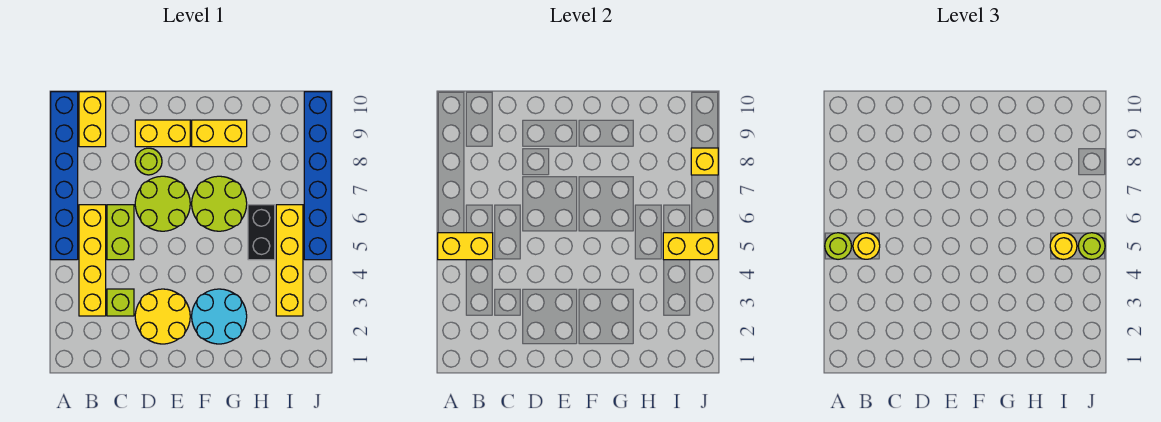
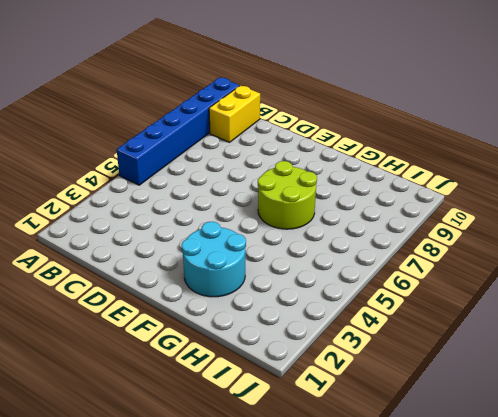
none -> yellow brick B3:B6 level 1
none -> lime brick C3 level 1
none -> lime brick C5:C6 level 1

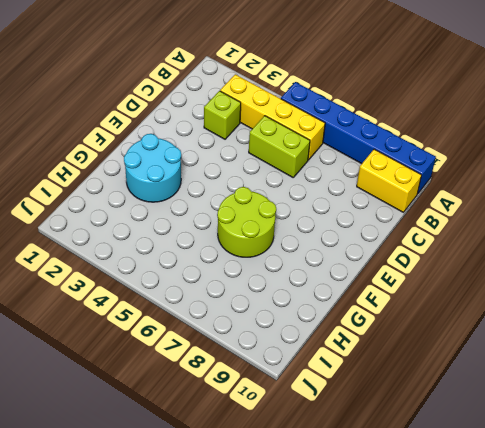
none -> yellow round brick D2:E3 level 1
none -> lime round brick D6:E7 level 1
none -> lime round brick D8 level 1

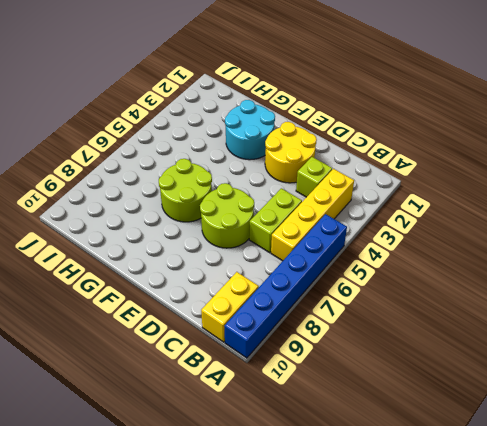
none -> lime round brick D8 level 1
none -> yellow brick D9:E9 level 1
none -> yellow brick F9:G9 level 1

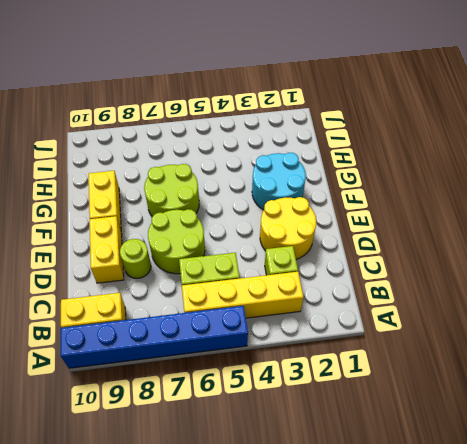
none -> black brick H5:H6 level 1
none -> yellow brick I3:I6 level 1
none -> blue brick J5:J10 level 1

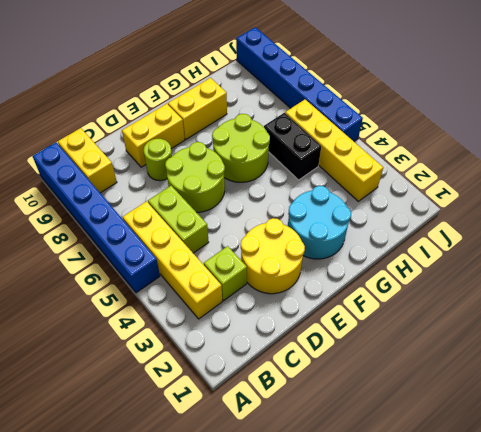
none -> yellow brick A5:B5 level 2
none -> yellow brick I5:J5 level 2
none -> yellow brick J8 level 2

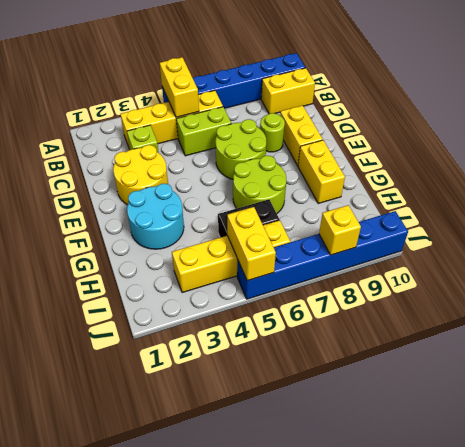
none -> lime round brick A5 level 3
none -> yellow round brick B5 level 3
none -> yellow round brick I5 level 3

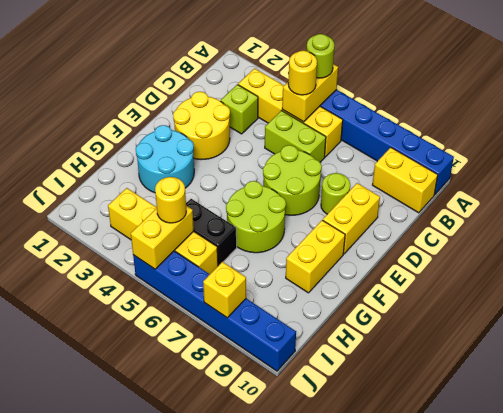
none -> lime round brick J5 level 3

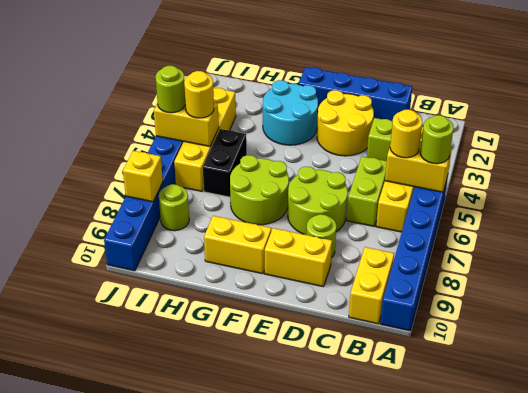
blue brick C1:F1 level 1 -> none
lime round brick I8 level 1 -> none

